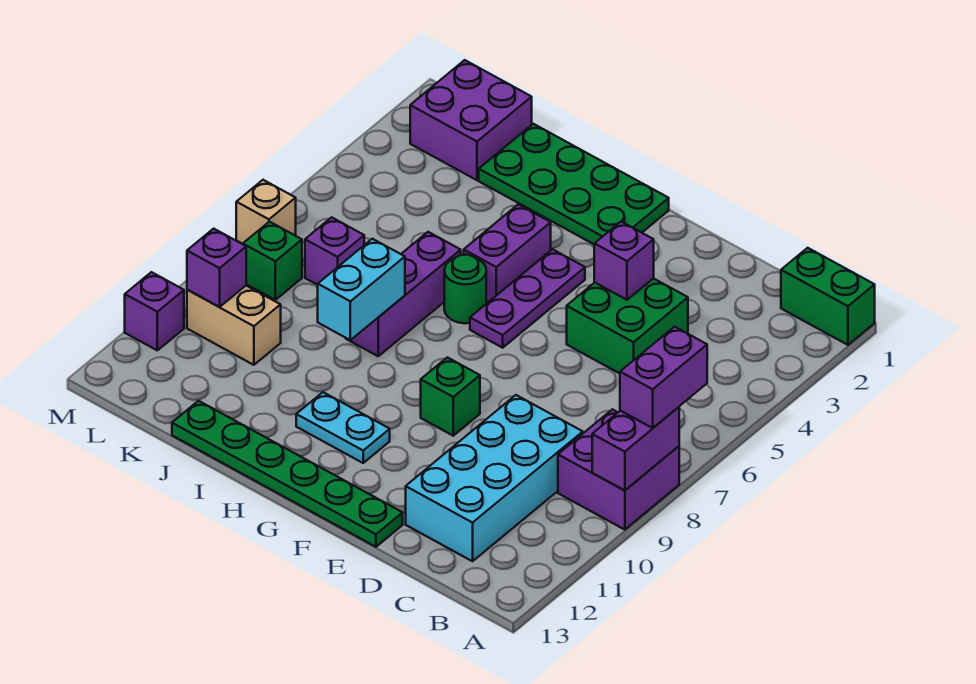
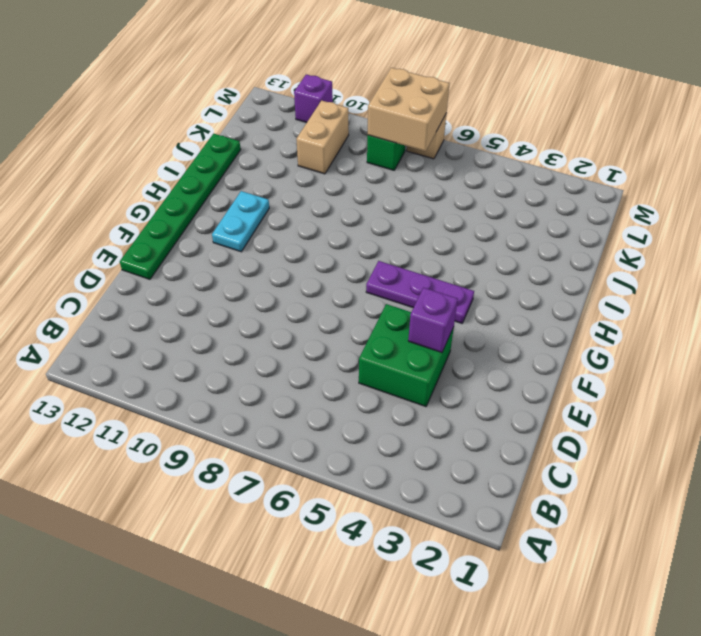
tan brick L7:M8 level 2 -> none
none -> green brick A1:B1 level 1
none -> purple brick A8:B9 level 1
none -> cyan brick C9:D12 level 1

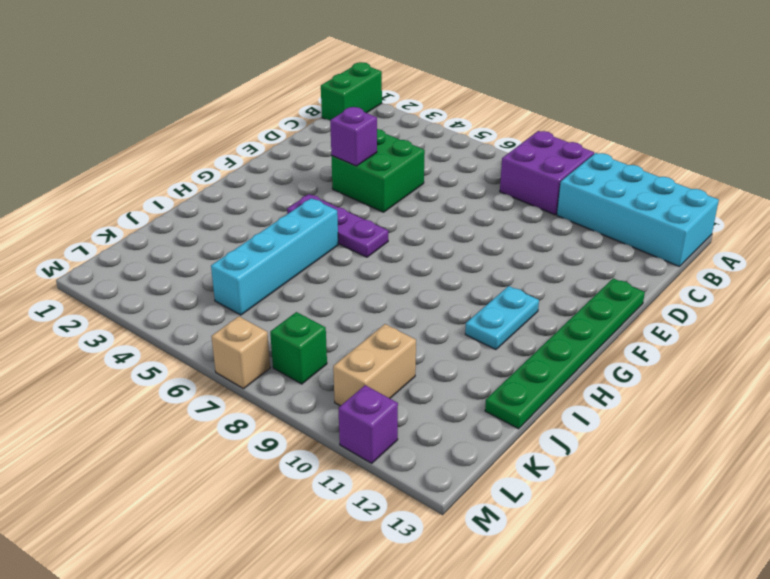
cyan brick A10:B13 level 1 -> cyan brick C9:D12 level 1
cyan brick H5:K5 level 1 -> purple brick H4:H5 level 1
none -> green brick F9 level 1
none -> green plate G1:J2 level 1
none -> green round brick H6 level 1

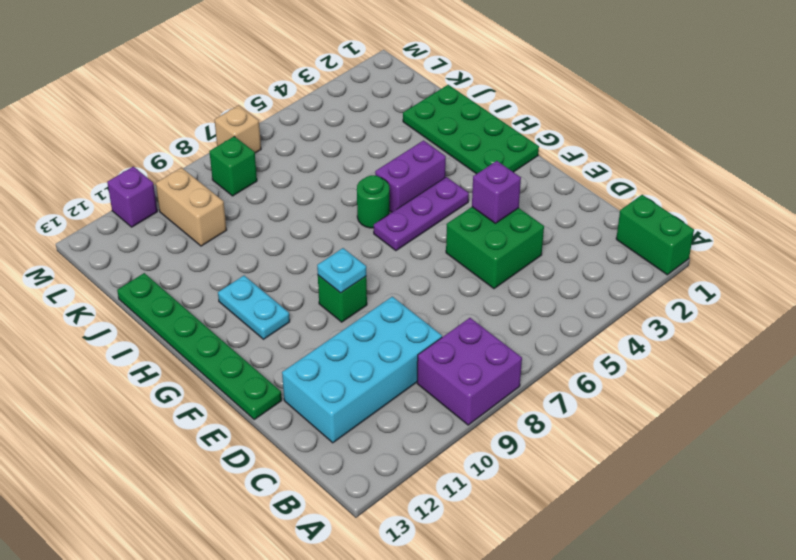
cyan plate F9 level 2 -> none
none -> purple brick I6:I8 level 1
none -> purple brick K1:L2 level 1
none -> purple brick K7 level 1

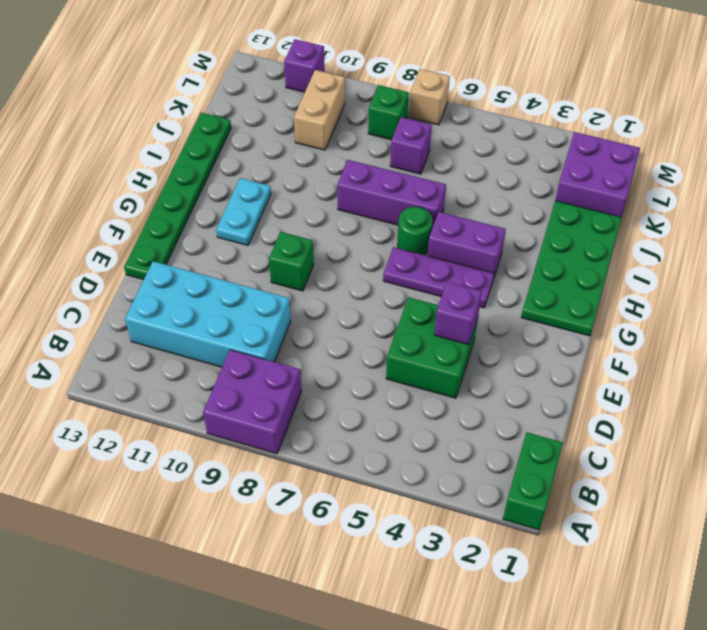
none -> purple brick A8:A9 level 2
none -> cyan brick I8:I9 level 2
none -> purple brick L10 level 2

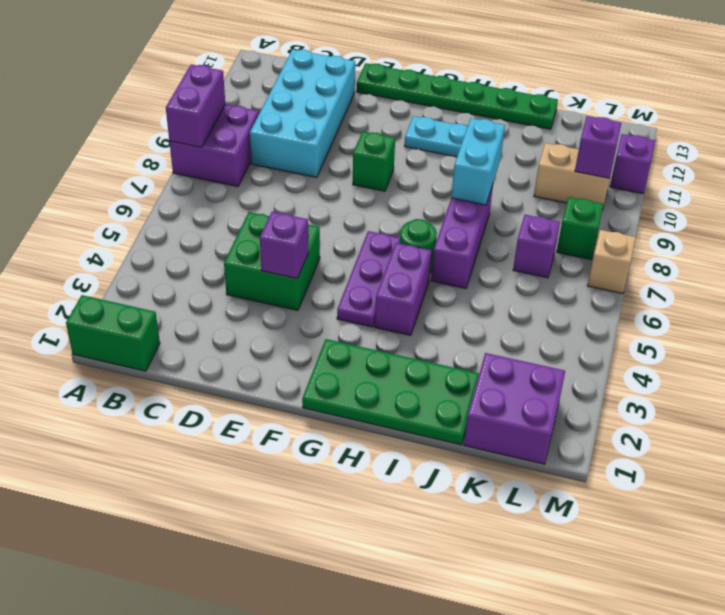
none -> purple brick A7:A8 level 3

